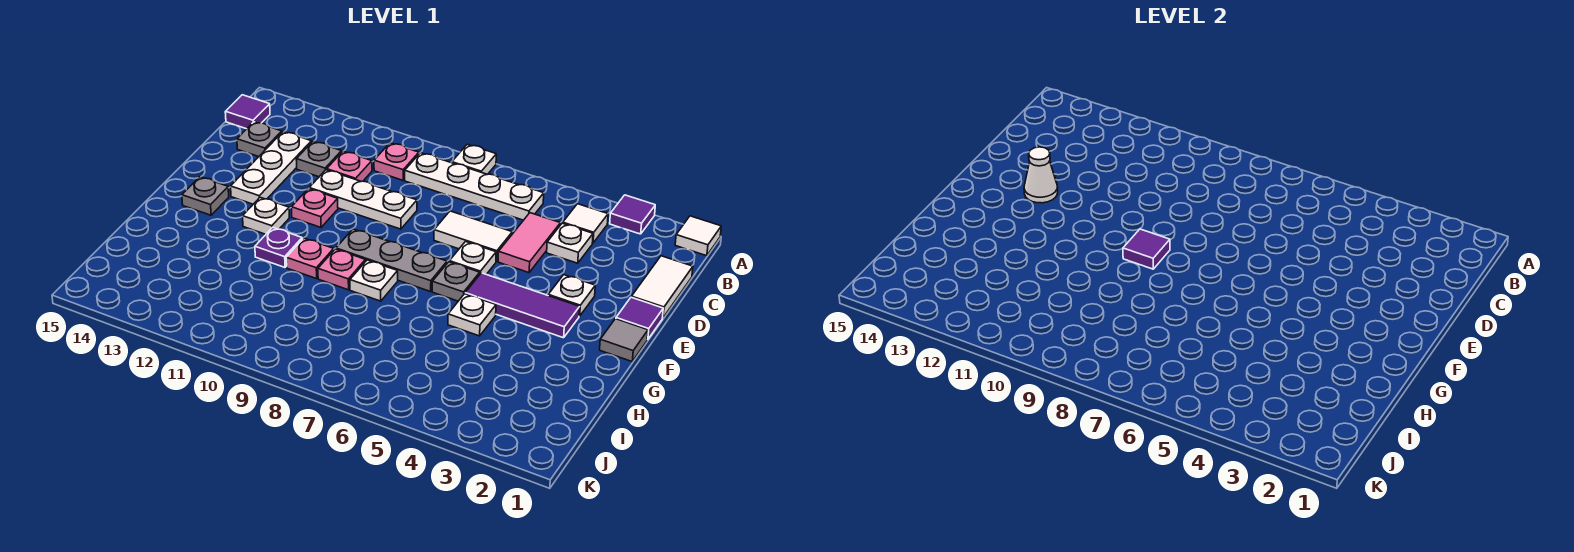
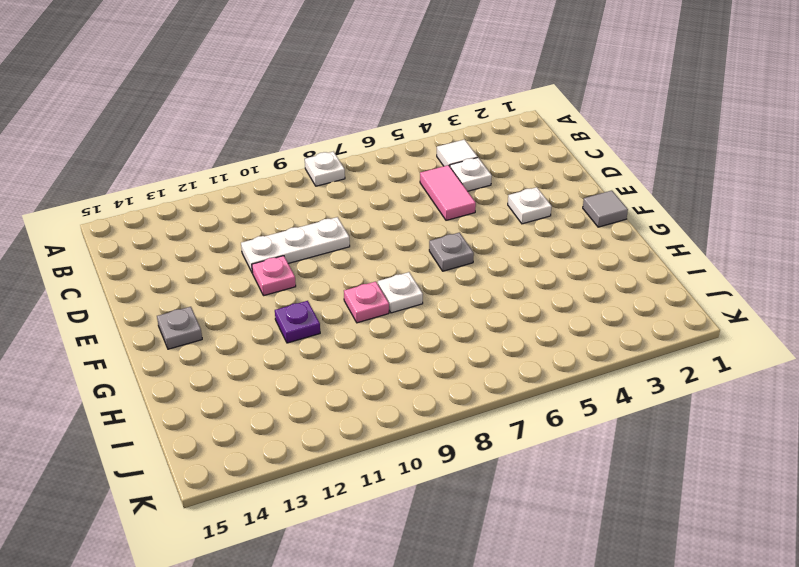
none -> white tile A1 level 1
none -> purple tile A3 level 1
none -> white plate B6:B9 level 1
none -> pink plate B10 level 1

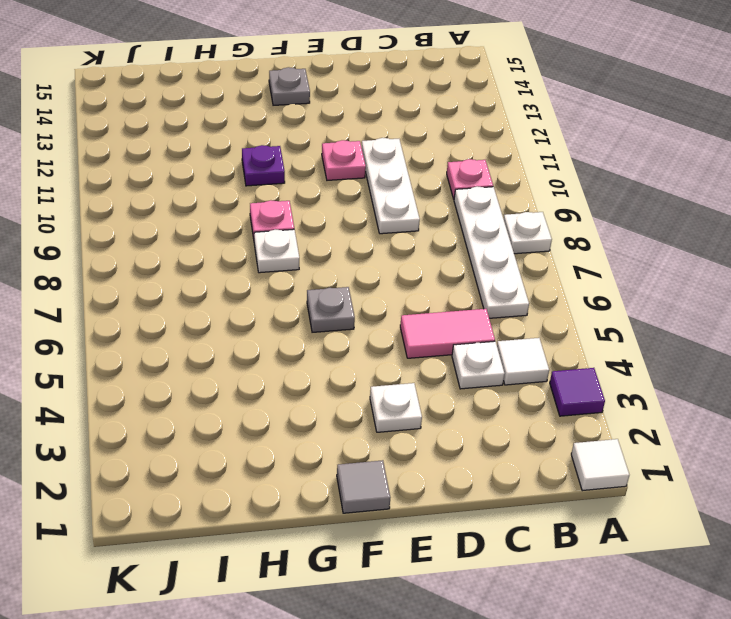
none -> purple tile B15 level 1
none -> white tile C1:D1 level 1
none -> pink plate C11 level 1
none -> grey plate C12 level 1

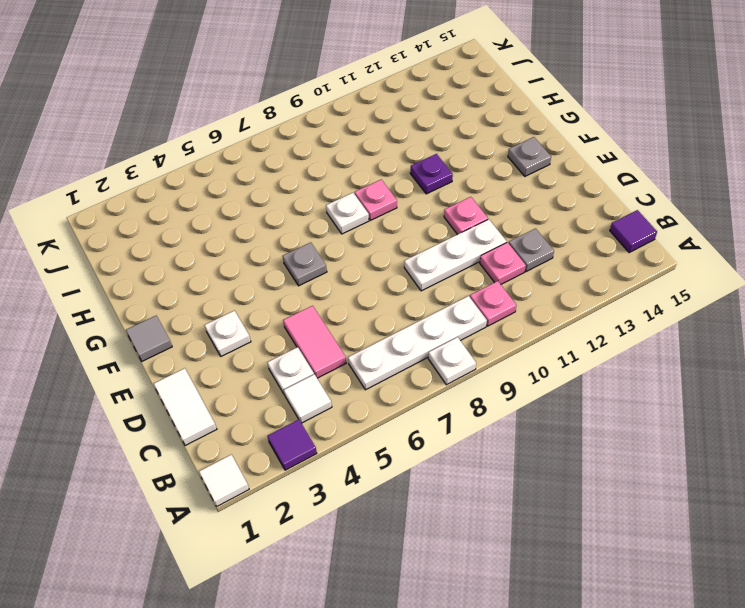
none -> white plate C13:E13 level 1
none -> grey plate C14 level 1
none -> white tile D6:D7 level 1
none -> purple tile E1 level 1

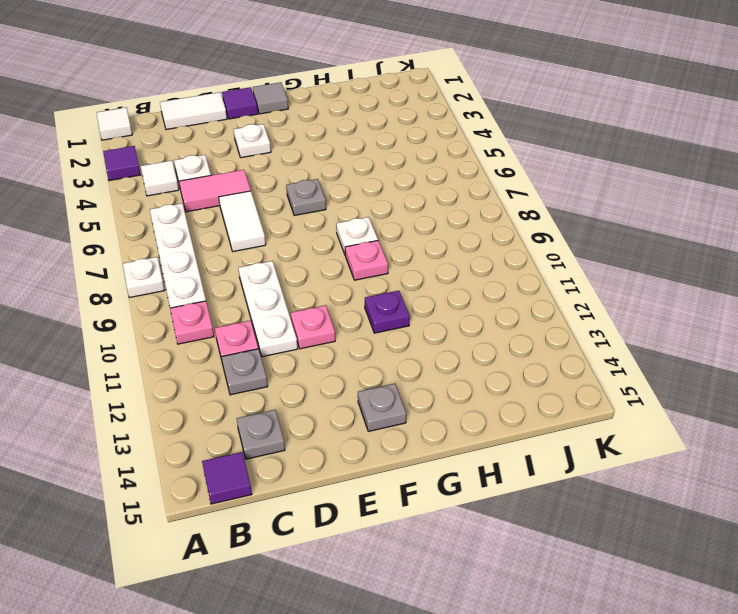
none -> white plate C13:E13 level 1
none -> white plate E6 level 1
none -> purple tile F3:F5 level 1
none -> grey plate F7:F9 level 1

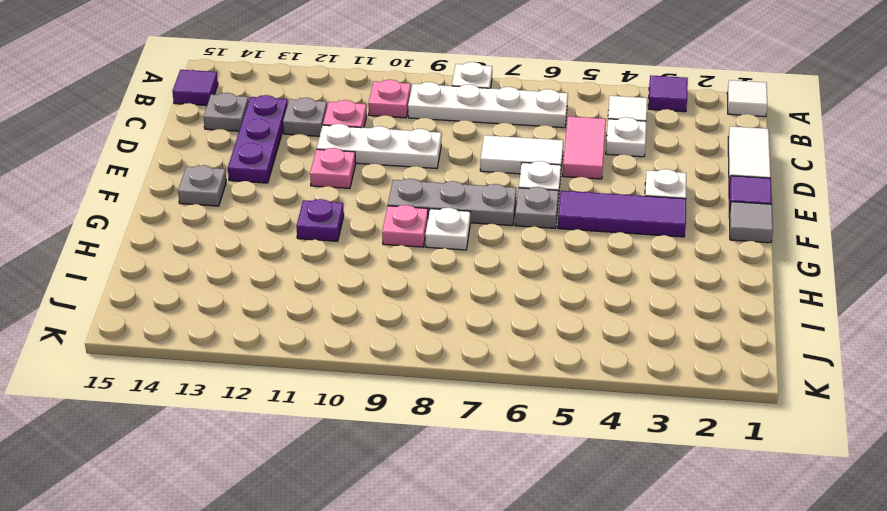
purple plate C13:E13 level 1 -> white plate C13:E13 level 1
none -> white plate F12 level 1
none -> white plate G5 level 1
none -> pink plate G10 level 1
none -> white cone E13 level 2

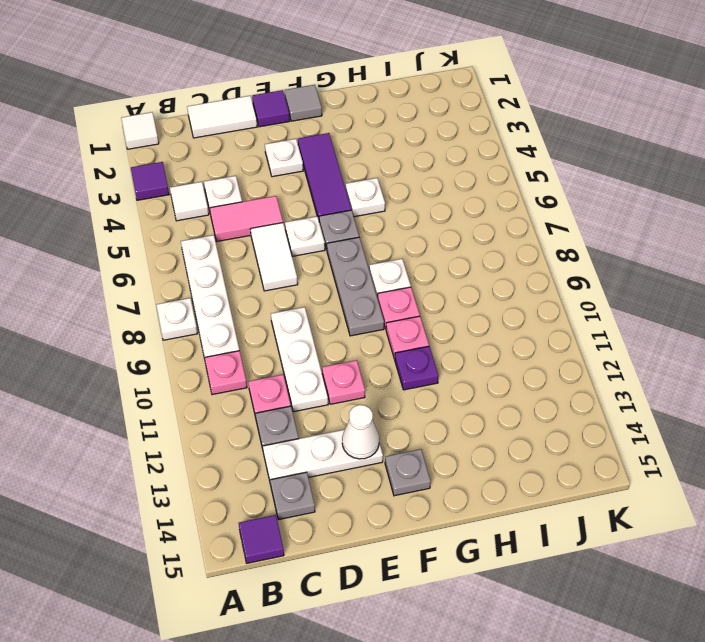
none -> white plate F12 level 1
none -> purple tile F9 level 2

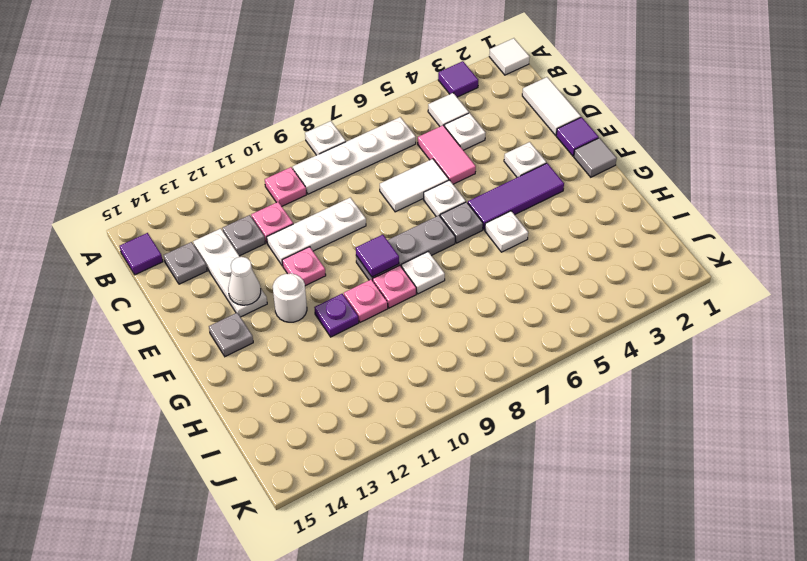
white round brick F12 level 1 -> white plate F12 level 1

